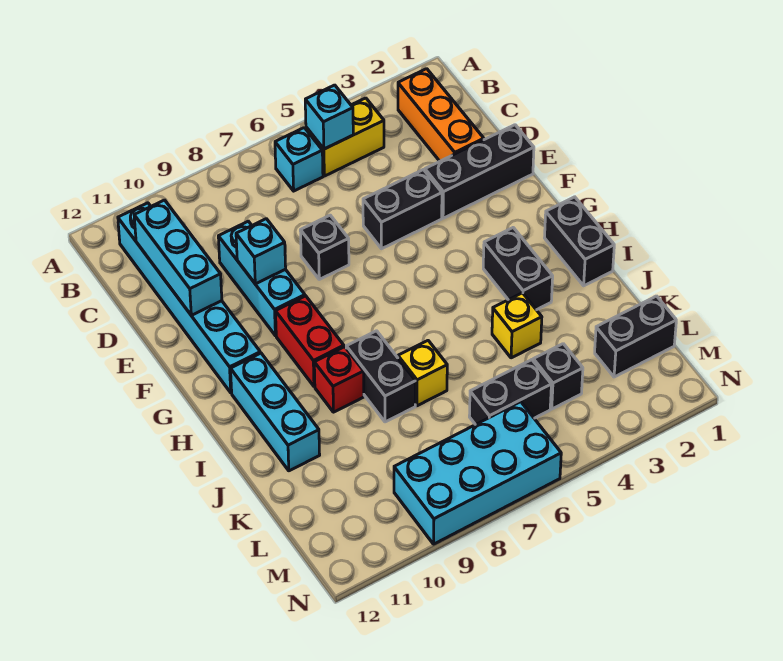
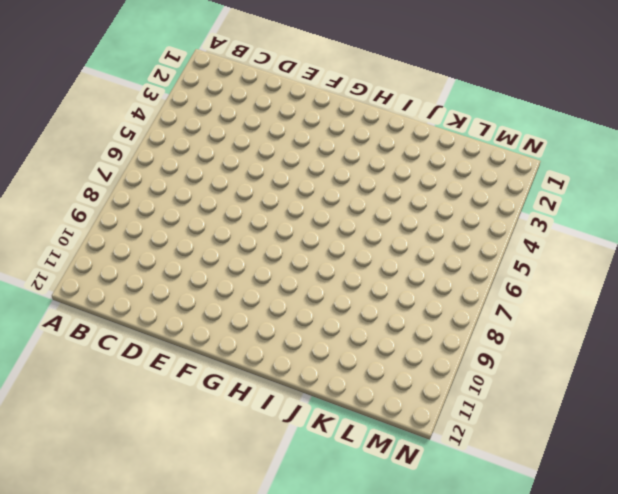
none -> orange brick B2:D2 level 1
none -> yellow brick B4:B5 level 1
none -> cyan brick B6 level 1

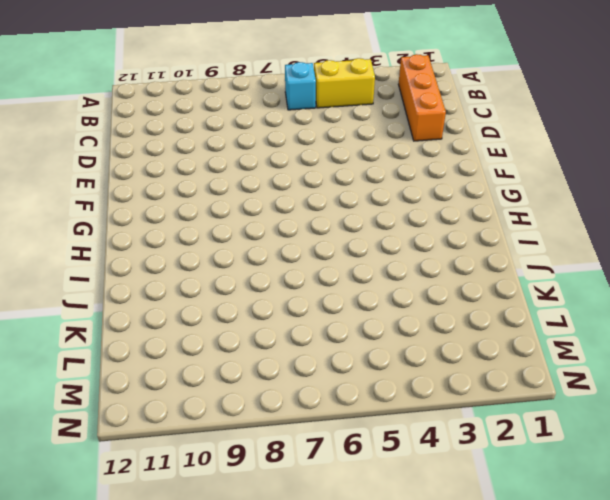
none -> cyan brick B11:G11 level 1
none -> cyan brick D9:F9 level 1
none -> black brick E1:E3 level 1

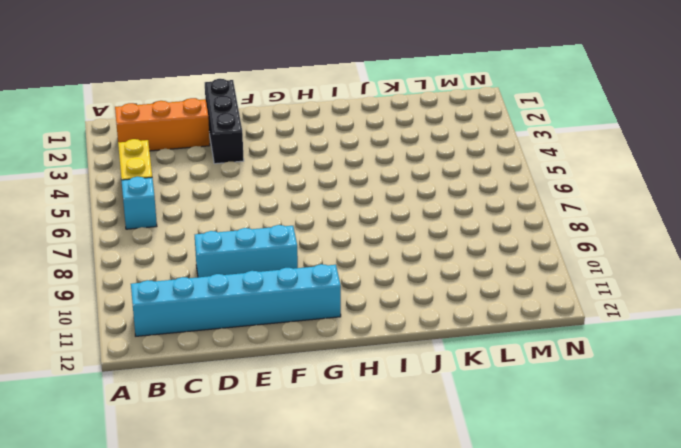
none -> black brick E4:E5 level 1
none -> black brick E7 level 1
none -> red brick G9:H9 level 1

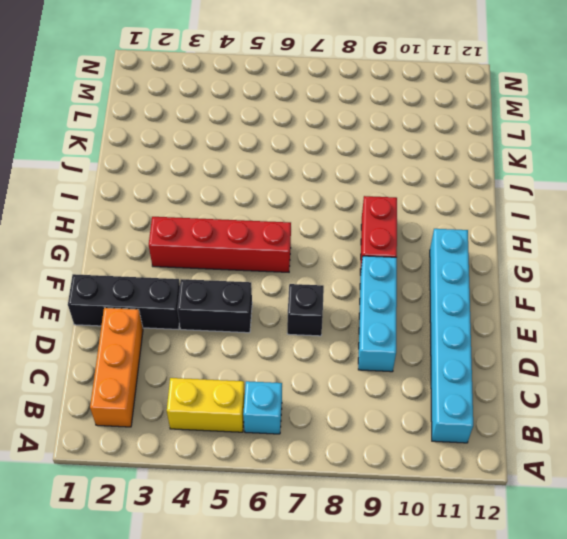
red brick G3:G6 level 1 -> none
none -> black brick H1:I1 level 1
none -> black brick H3:I3 level 1
none -> cyan brick H11:J11 level 1

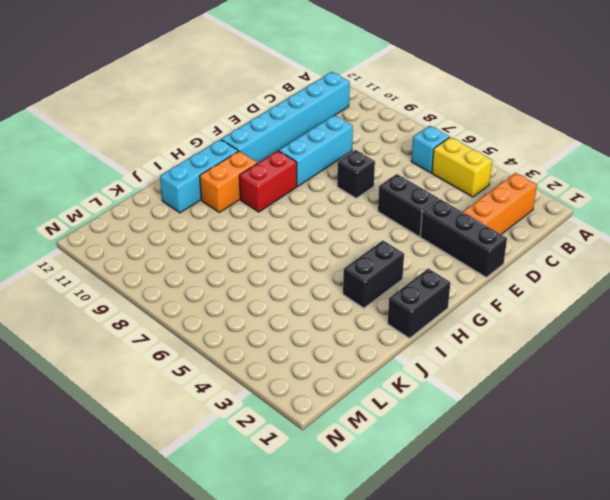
orange brick H10:I10 level 1 -> none
none -> black brick I8:J8 level 1
none -> red brick I9 level 1
none -> yellow brick J4 level 1

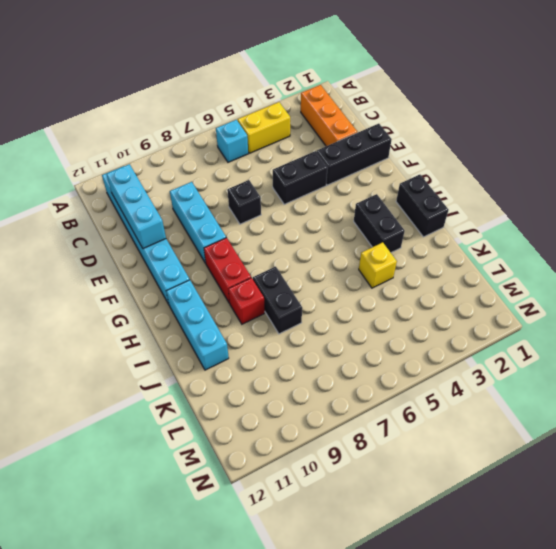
none -> yellow brick J7 level 1
none -> black brick L1:L2 level 1
none -> black brick L4 level 1

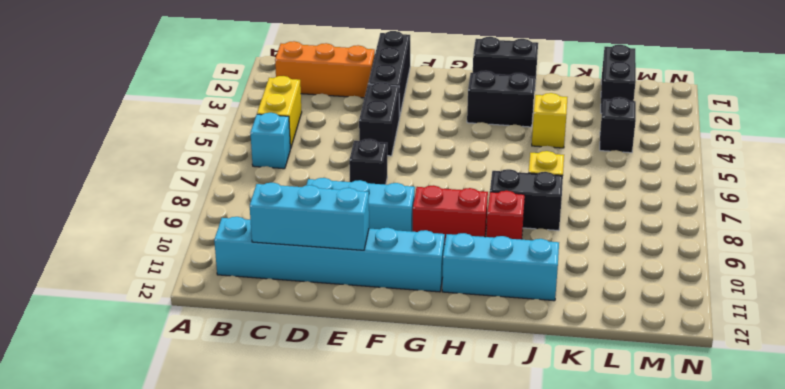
none -> black brick L5:L6 level 1
none -> cyan brick M6:N9 level 1
none -> cyan brick B5 level 2

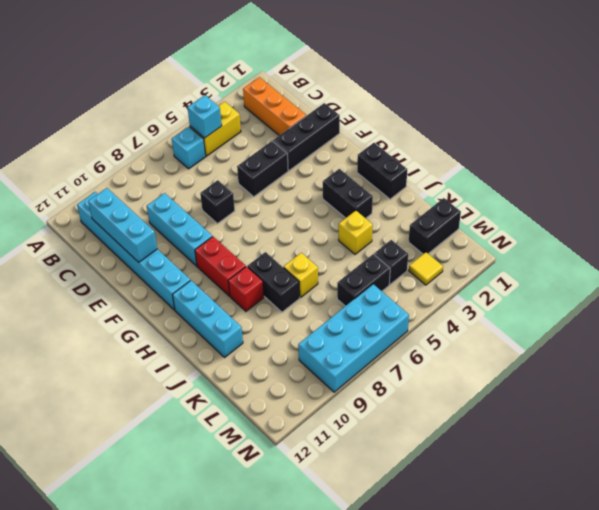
yellow tile M3 level 1 -> none
none -> cyan brick E9 level 2

